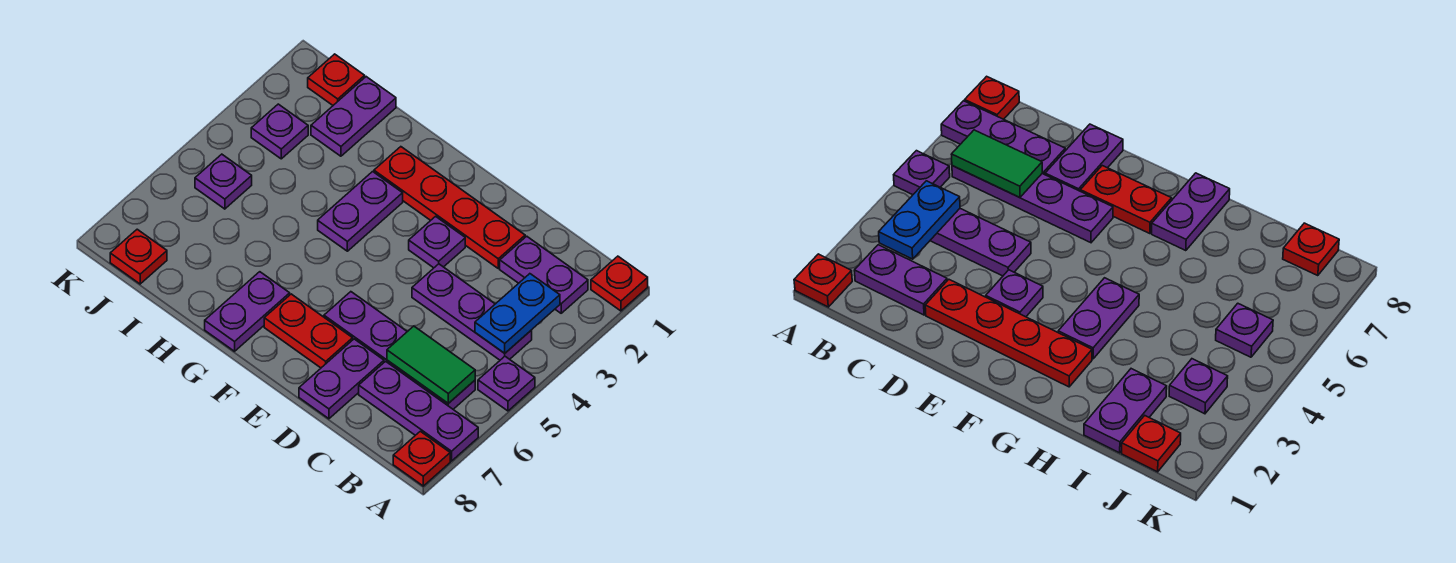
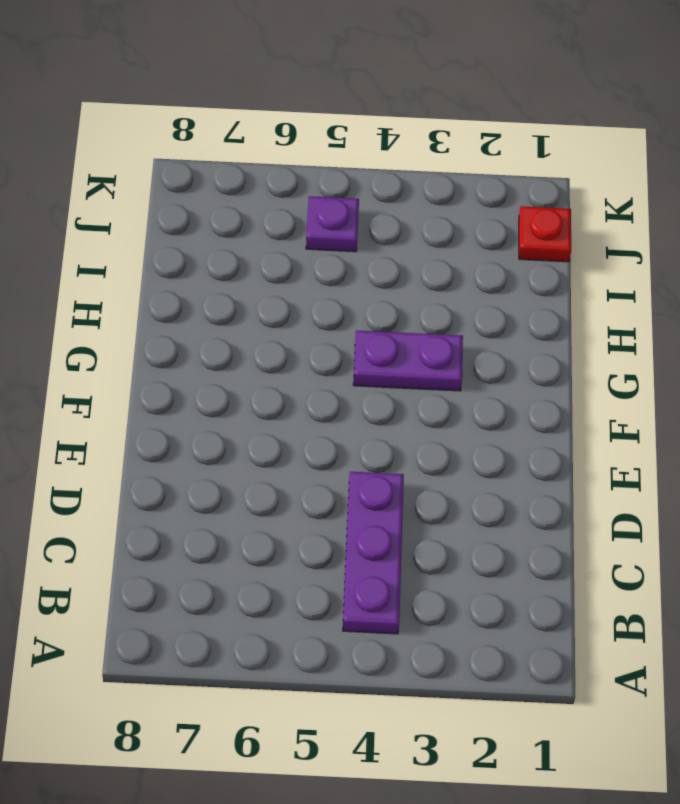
none -> red plate A1 level 1
none -> purple plate A5 level 1
none -> purple plate A7:C7 level 1

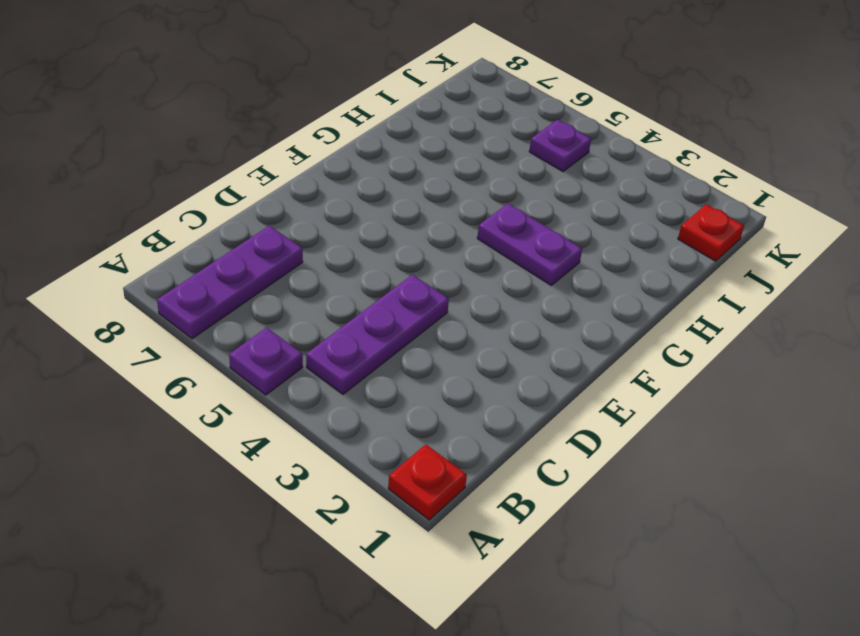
none -> red plate A8 level 1
none -> purple plate B2:C2 level 1
none -> purple plate B6:E6 level 1

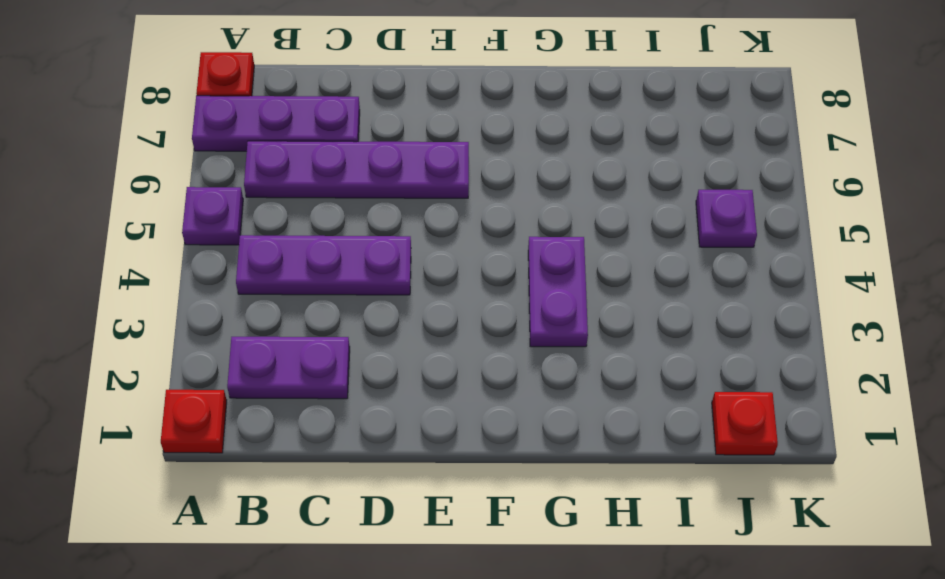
none -> red plate D2:G2 level 1
none -> purple plate D7:D8 level 1
none -> purple plate E3 level 1

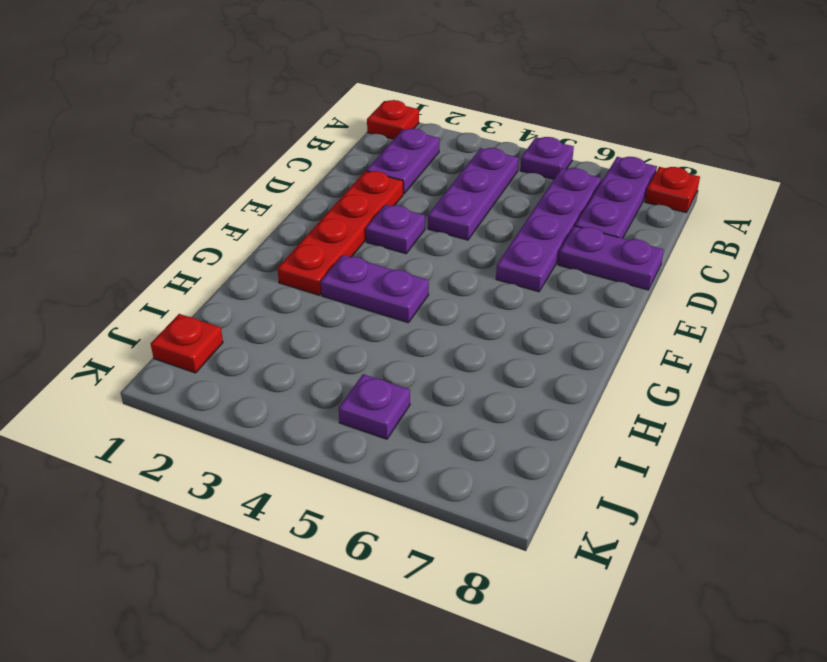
none -> red plate E7:F7 level 1
none -> purple plate G7:G8 level 1
none -> purple plate I1:I2 level 1

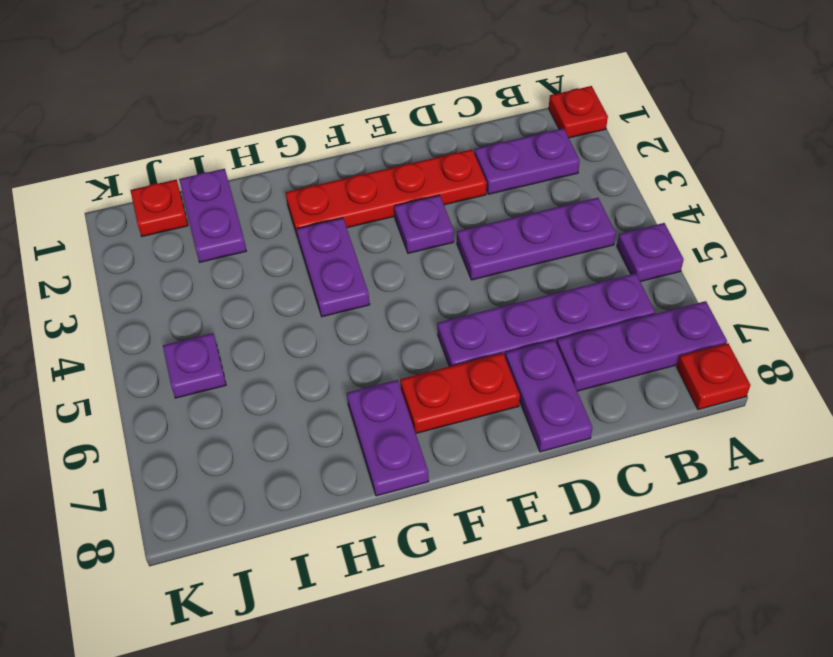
none -> purple plate J3 level 1
none -> red plate J8 level 1
none -> blue plate B3:B4 level 2

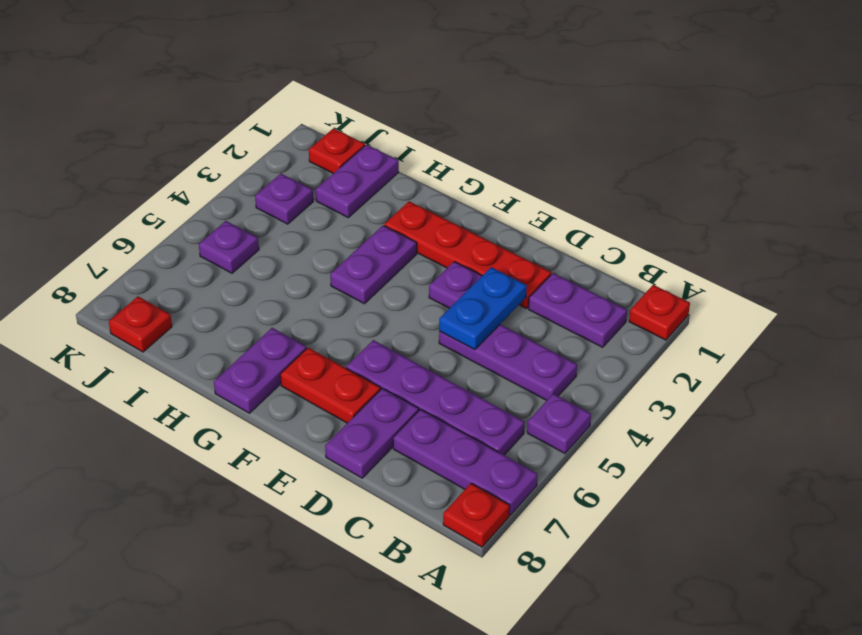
blue plate D3:D4 level 2 -> blue plate B3:B4 level 2
none -> green tile B6:C6 level 2

